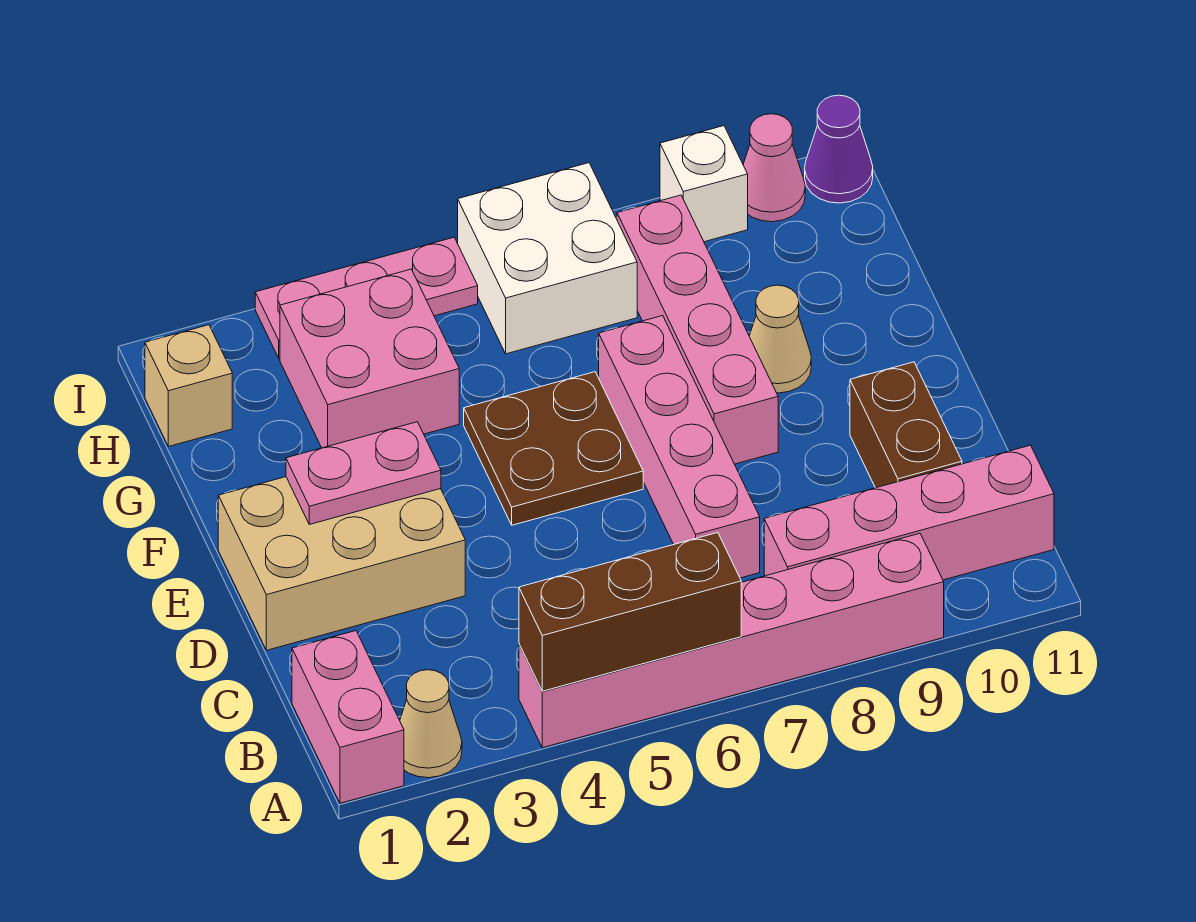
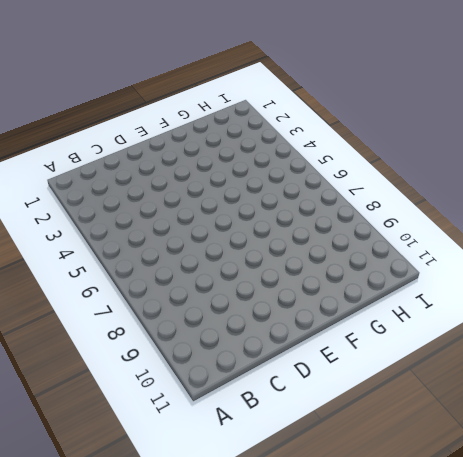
none -> pink brick A1:B1 level 1
none -> tan cone A2 level 1
none -> pink brick A4:A9 level 1

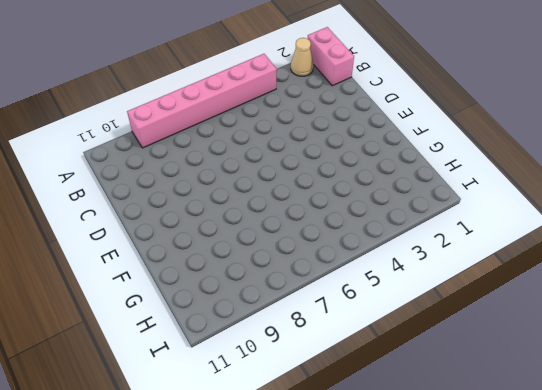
none -> pink brick B8:B11 level 1
none -> pink brick C7:F7 level 1
none -> brown brick C10:D10 level 1

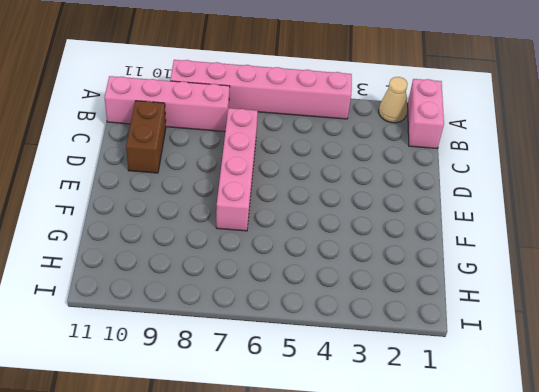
none -> tan brick D1:E3 level 1
none -> brown plate E5:F6 level 1
none -> pink brick E8:H8 level 1

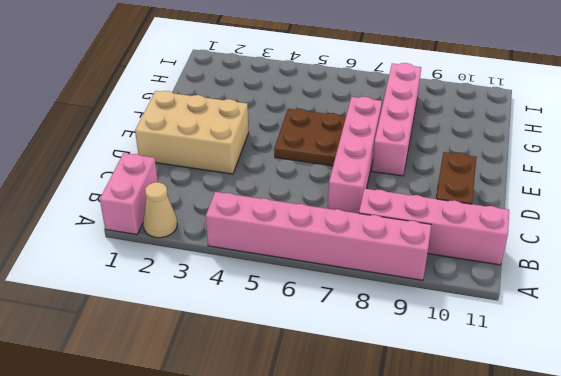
none -> tan cone F9 level 1
none -> pink brick G3:H4 level 1
none -> tan brick H1 level 1

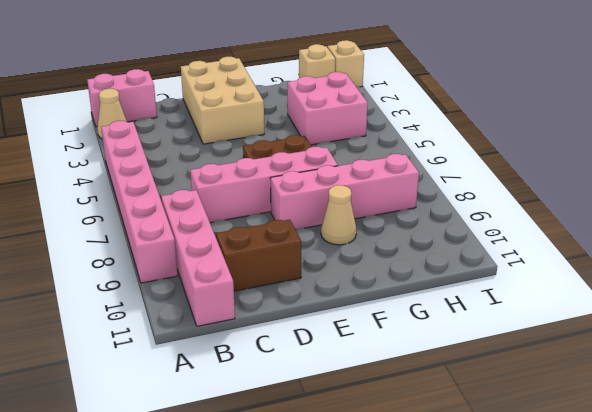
tan brick I1 level 1 -> none
none -> white brick H6:I7 level 1
none -> pink plate I3:I5 level 1
none -> white brick I9 level 1

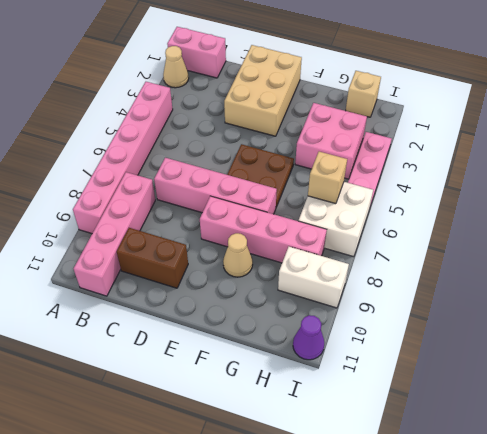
tan brick H6 level 2 -> none
white brick H9:I9 level 1 -> white brick I9 level 1
none -> pink cone I10 level 1
none -> brown brick A4:A6 level 2
none -> pink plate E2:E3 level 2

